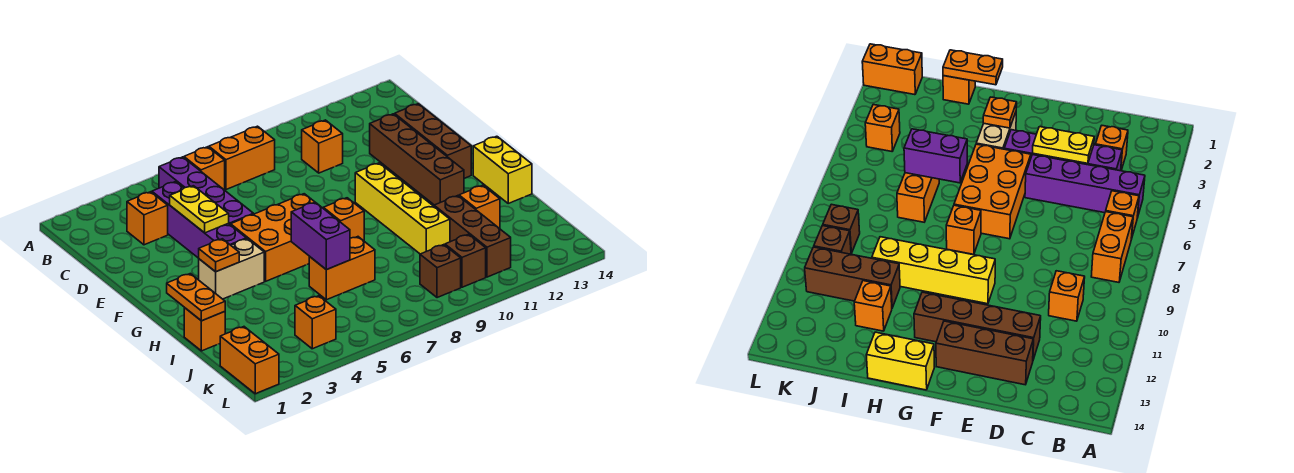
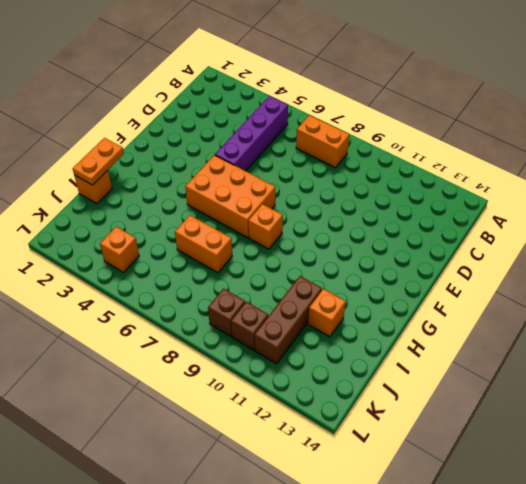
none -> orange brick B6 level 1
none -> orange brick C3 level 1
none -> purple brick C4:F4 level 1

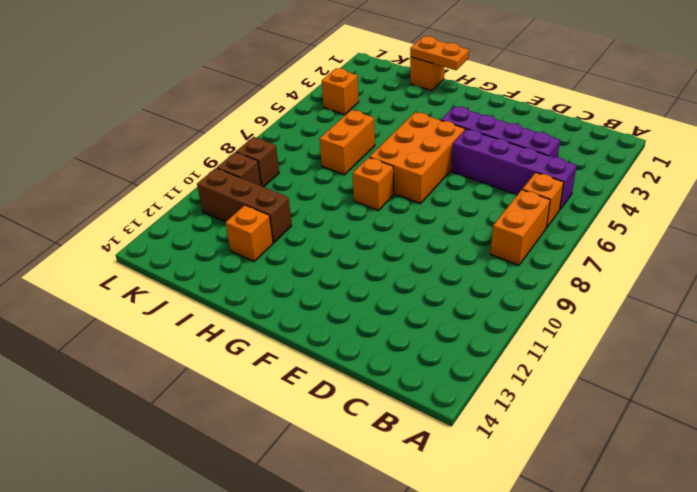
none -> orange brick C3 level 1
none -> orange brick C10 level 1
none -> brown brick D12:G12 level 1

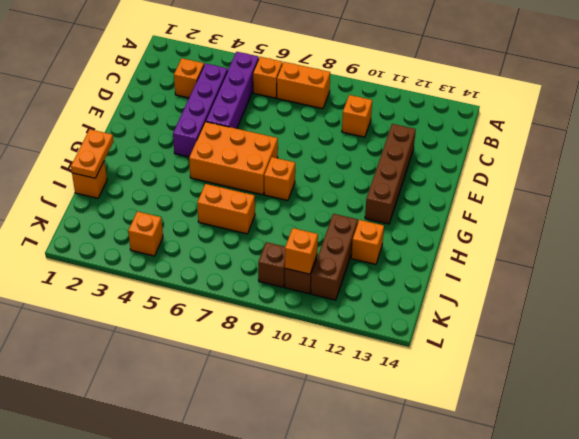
orange brick K10 level 2 -> none
none -> brown brick D13:F13 level 1
none -> yellow brick F10:I10 level 1
none -> tan brick G3:G4 level 1

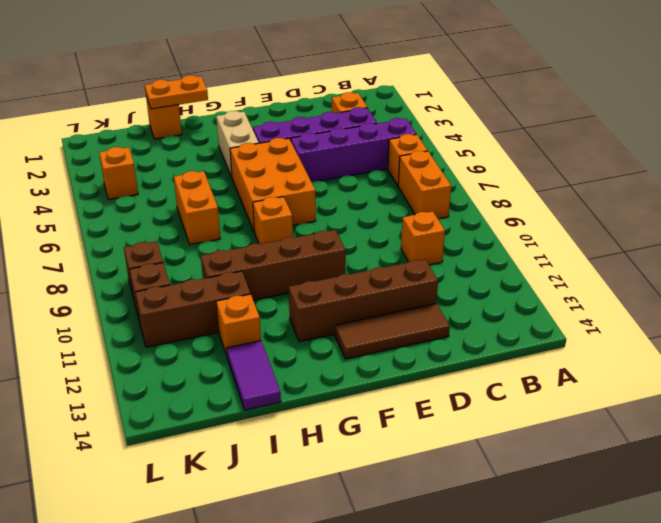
brown tile D13:F13 level 1 -> brown brick D13:F13 level 1
brown brick F10:I10 level 1 -> yellow brick F10:I10 level 1
purple tile I13:I14 level 1 -> none
none -> yellow brick G14:H14 level 1
none -> orange brick K1:L1 level 1
none -> yellow plate D4:E4 level 2

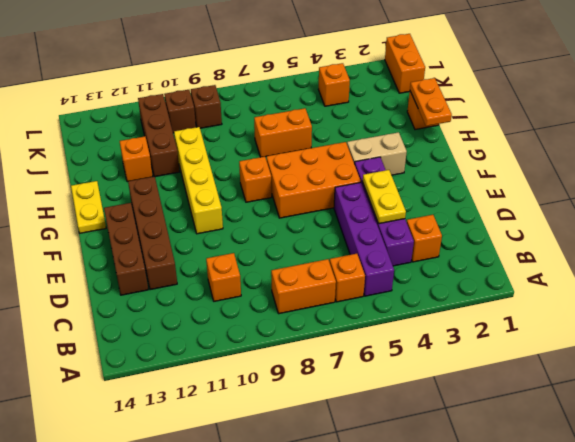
yellow plate G14:H14 level 1 -> yellow brick G14:H14 level 1
none -> orange plate G3 level 2
none -> purple brick H6:I6 level 2

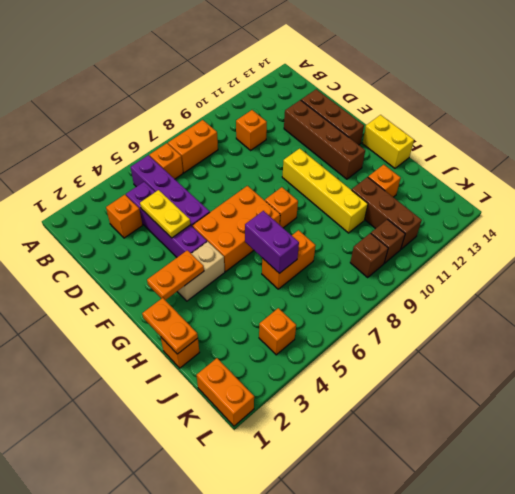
orange plate G2:G3 level 2 -> orange plate G3 level 2

